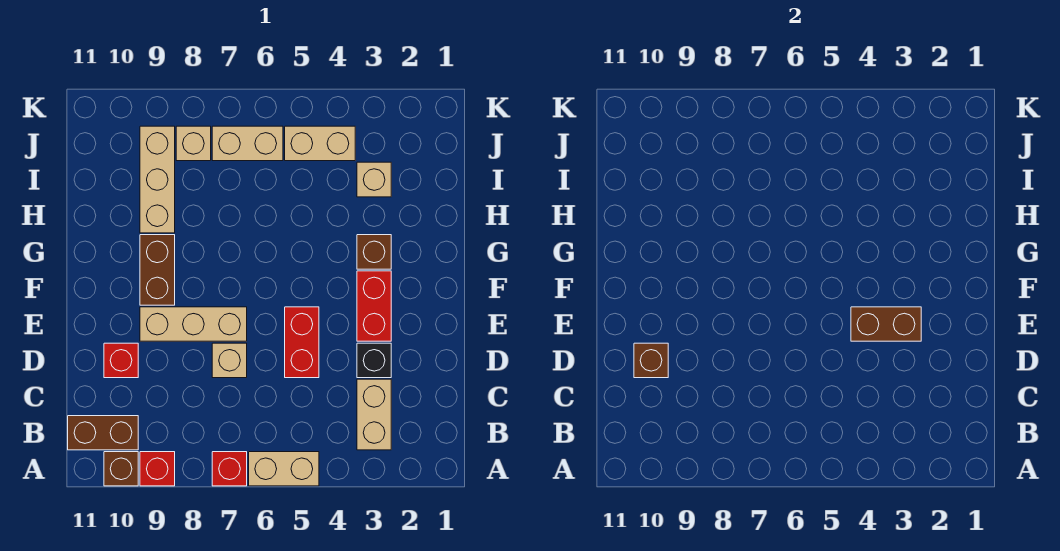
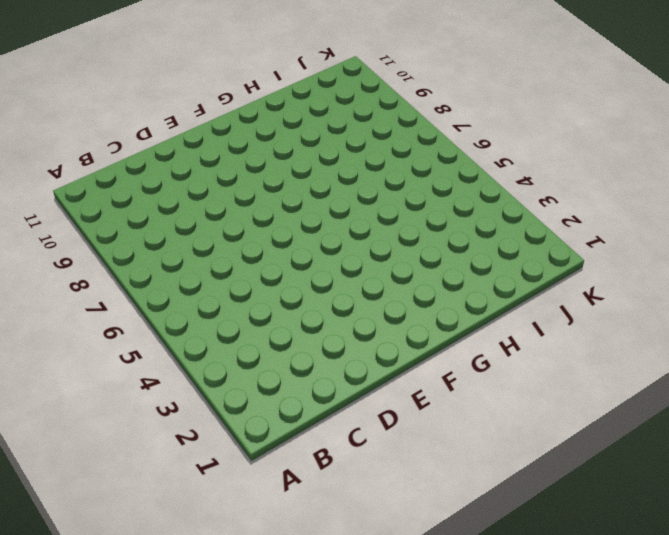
none -> tan brick A5:A6 level 1
none -> red brick A7 level 1
none -> red brick A9 level 1

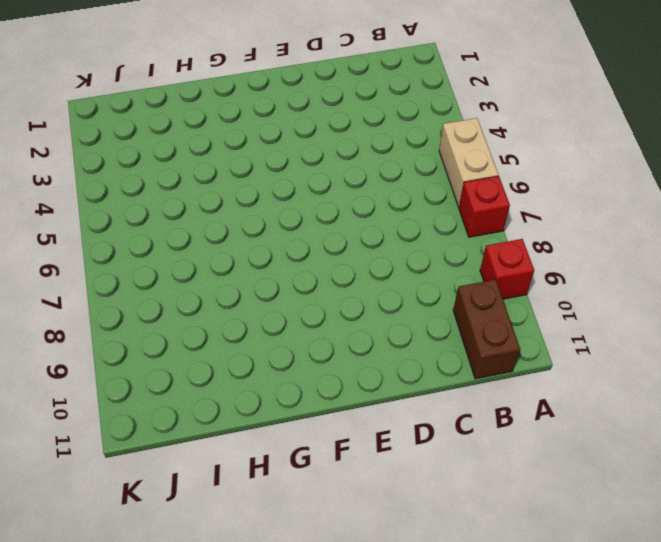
none -> brown brick A10 level 1
none -> tan brick B3:C3 level 1
none -> black brick D3 level 1

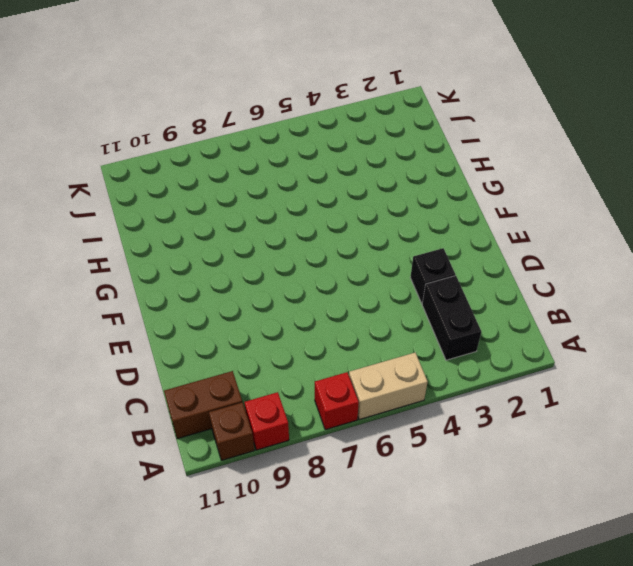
black brick B3:C3 level 1 -> tan brick B3:C3 level 1
none -> red brick D5:E5 level 1
none -> tan brick D7 level 1
none -> red brick D10 level 1

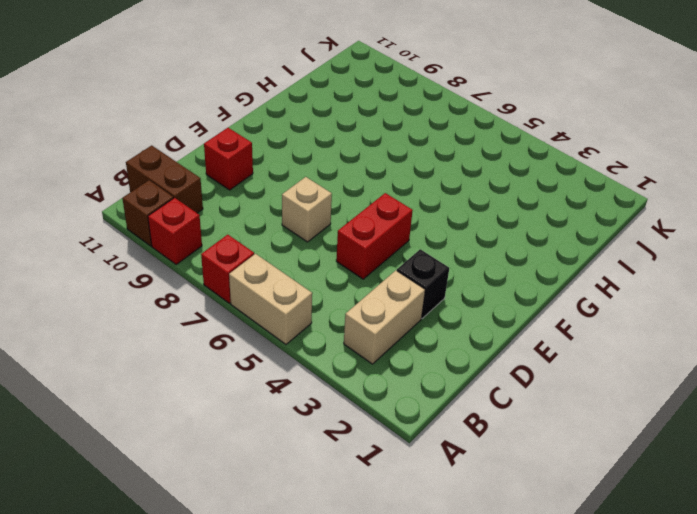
none -> red brick E3:F3 level 1
none -> tan brick E7:E9 level 1
none -> brown brick F9:G9 level 1

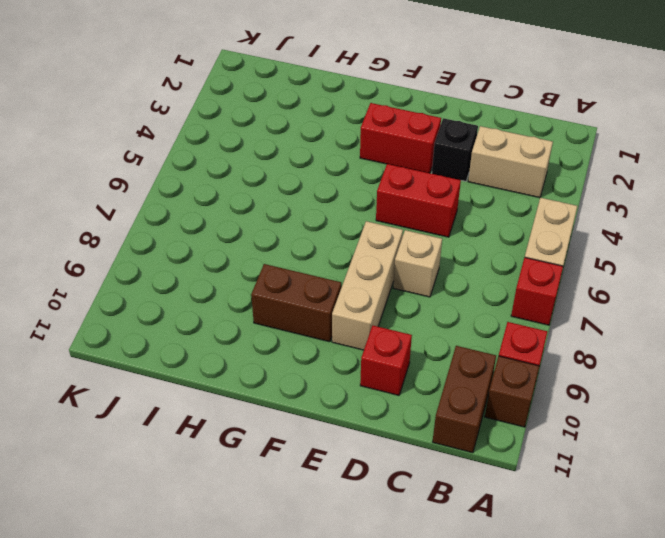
none -> brown brick G3 level 1
none -> tan brick H9:J9 level 1
none -> tan brick I3 level 1

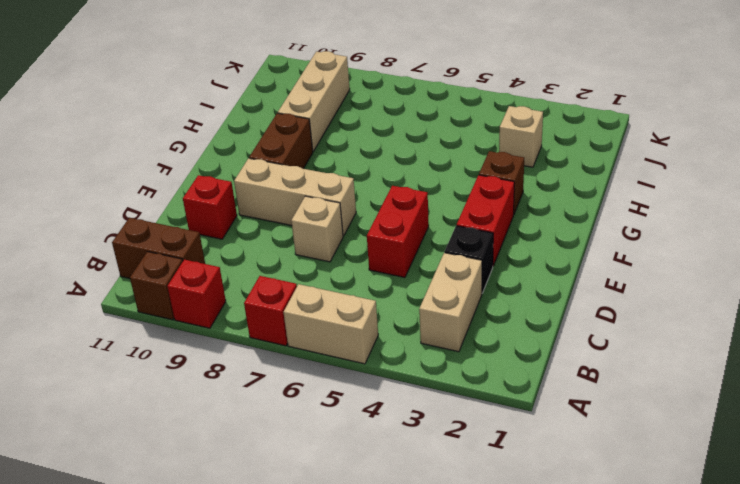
none -> tan brick J4:J5 level 1
none -> tan brick J6:J7 level 1
none -> tan brick J8 level 1

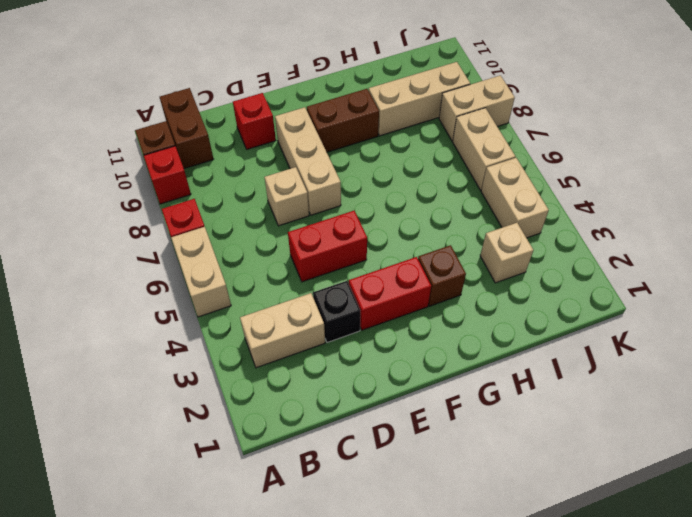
tan brick J8:K8 level 1 -> tan brick J8 level 1
none -> brown brick D10 level 2
none -> brown brick E3:E4 level 2

